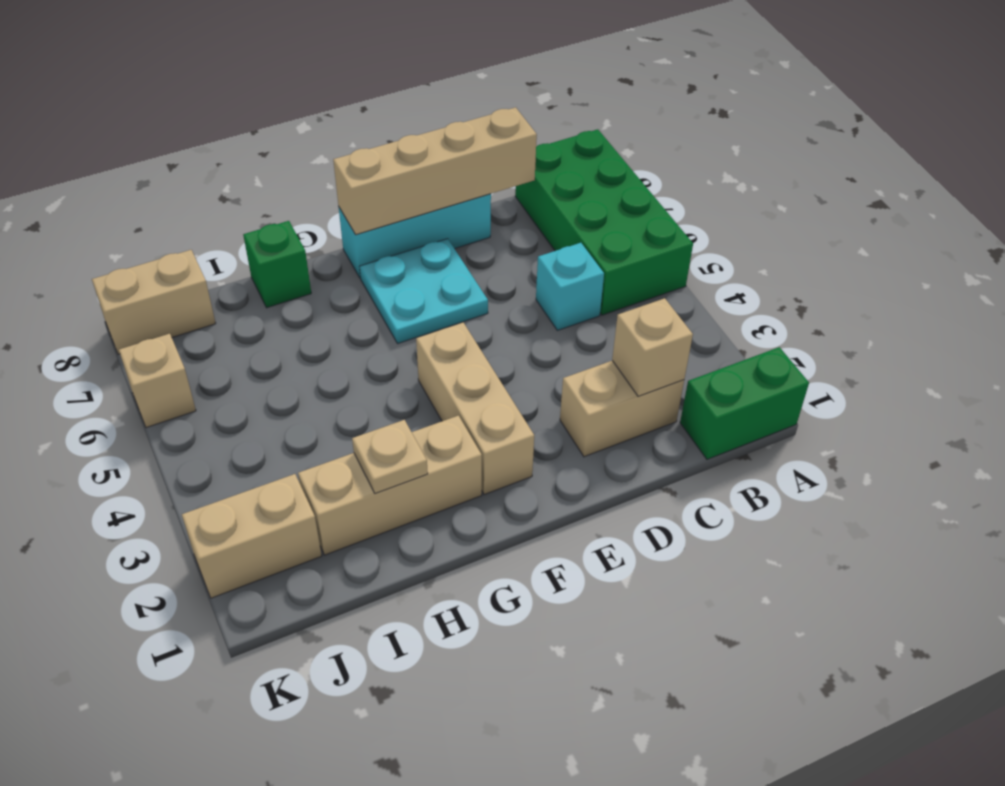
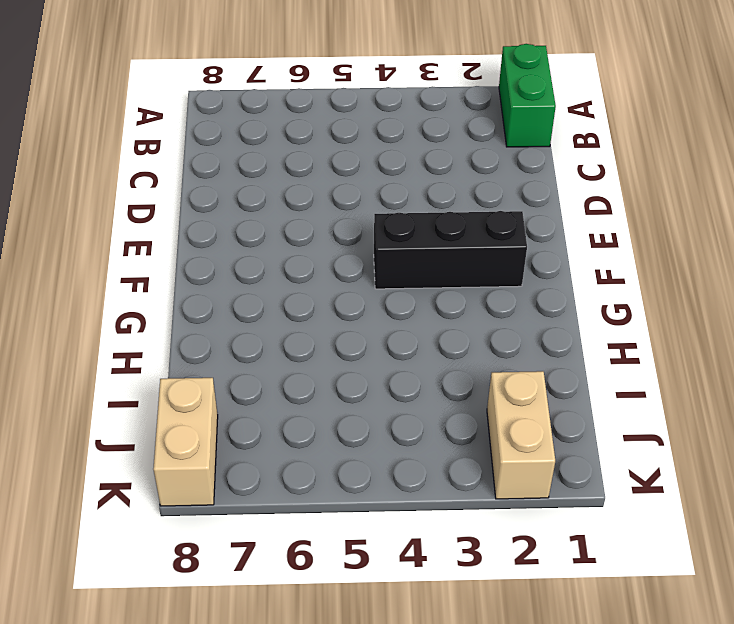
black brick F2:F4 level 1 -> tan brick F2:F4 level 1
none -> green brick A5:B8 level 1
none -> tan brick C2:D2 level 1
none -> cyan brick C5 level 1

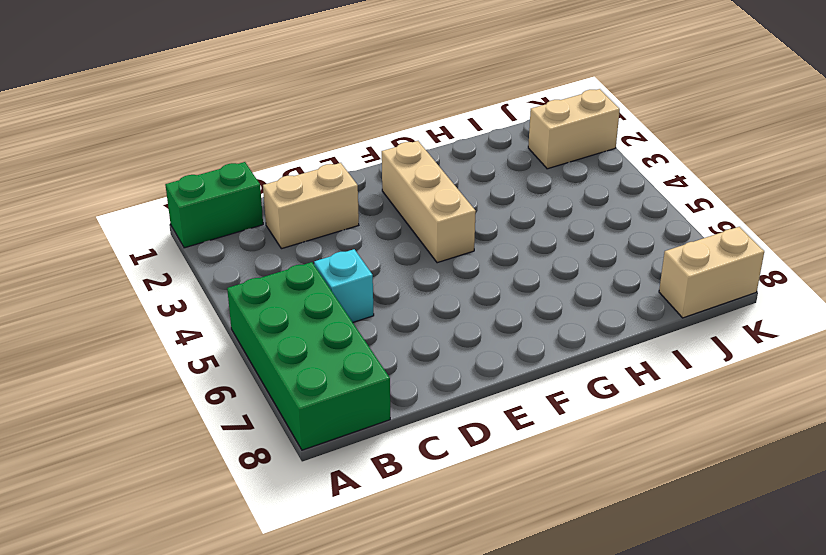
none -> cyan brick D8:F8 level 1
none -> cyan plate E6:F7 level 1
none -> tan brick G2:I2 level 1

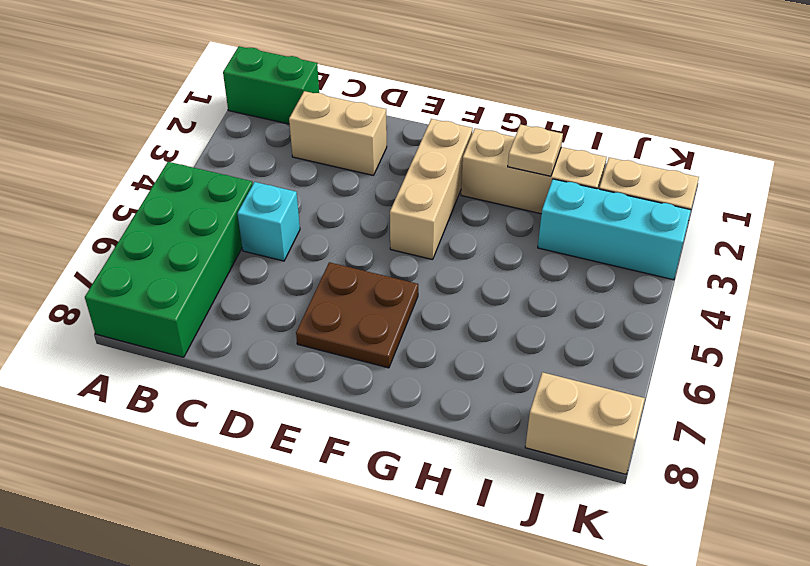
brown plate E6:F7 level 1 -> cyan plate E6:F7 level 1
cyan brick I3:K3 level 1 -> cyan brick D8:F8 level 1
none -> green brick H8 level 1
none -> tan brick K6 level 1
none -> tan brick C2 level 2

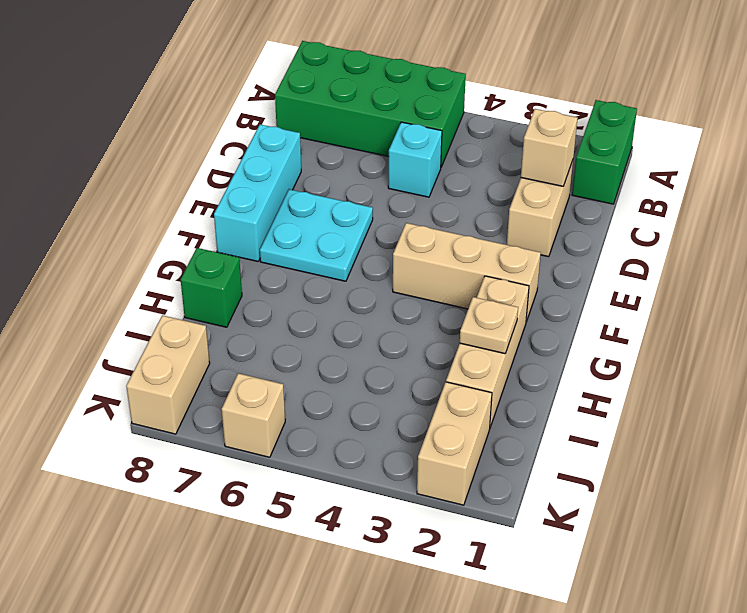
none -> tan brick C8:F8 level 2

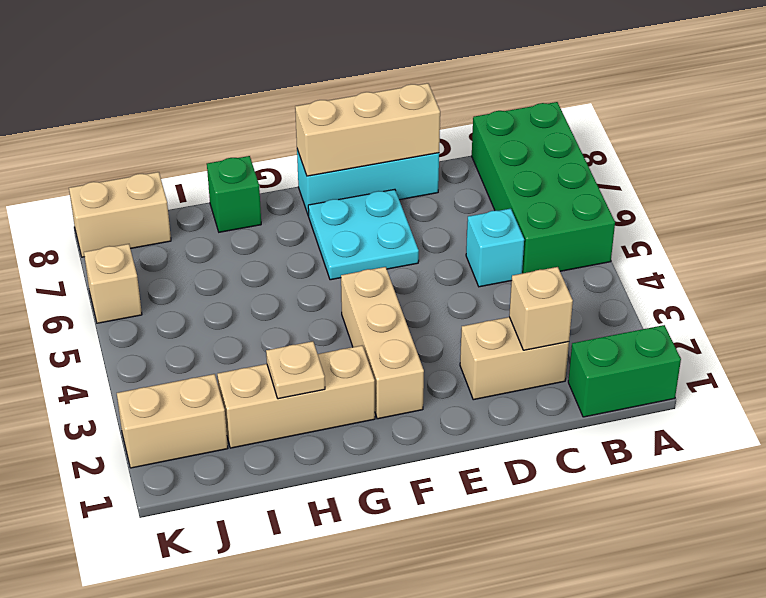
tan brick D8:F8 level 2 -> tan brick C8:F8 level 2

